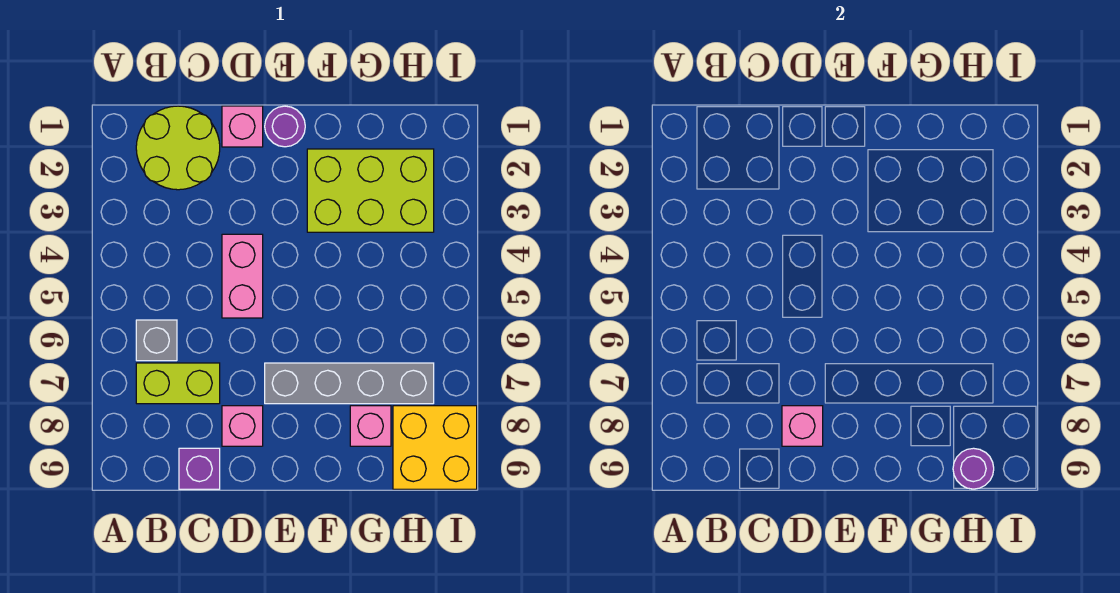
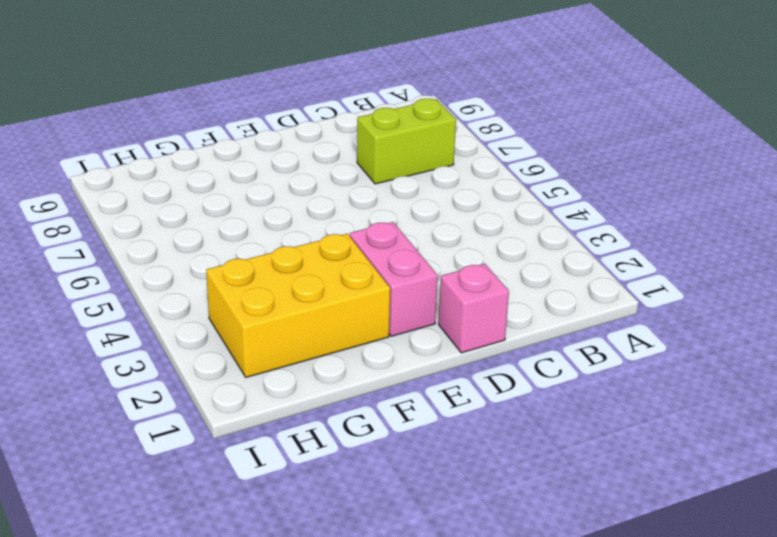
pink brick E2:E3 level 1 -> pink brick D4:D5 level 1
yellow brick F2:H3 level 1 -> lime brick F2:H3 level 1
none -> lime round brick B1:C2 level 1
none -> grey brick B6 level 1
none -> purple brick C9 level 1

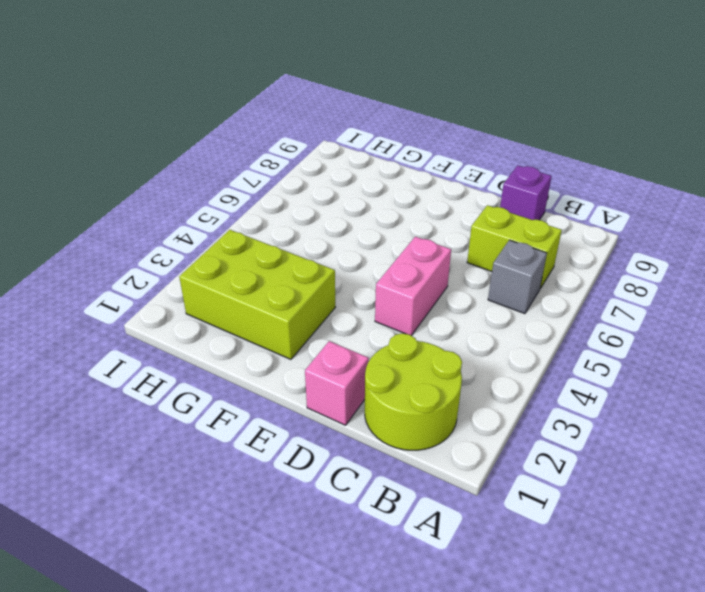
none -> pink brick D8 level 1
none -> purple round brick E1 level 1
none -> grey brick E7:H7 level 1

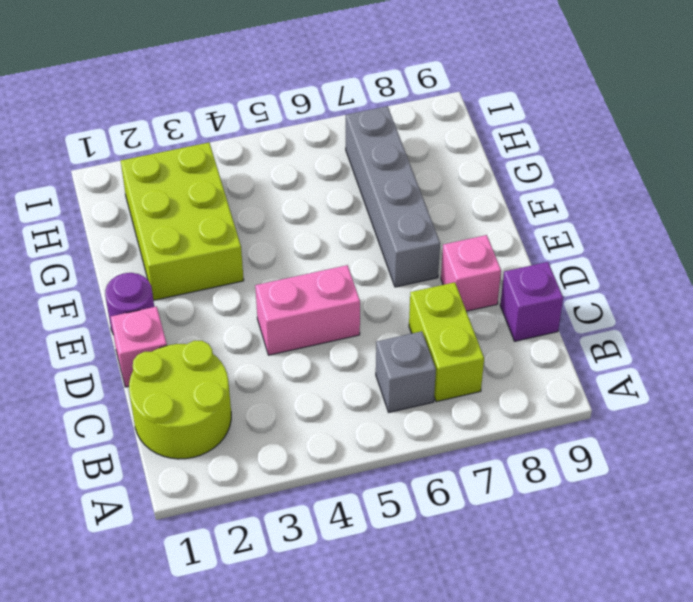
none -> pink brick G8 level 1
none -> yellow brick H8:I9 level 1
none -> pink brick D8 level 2

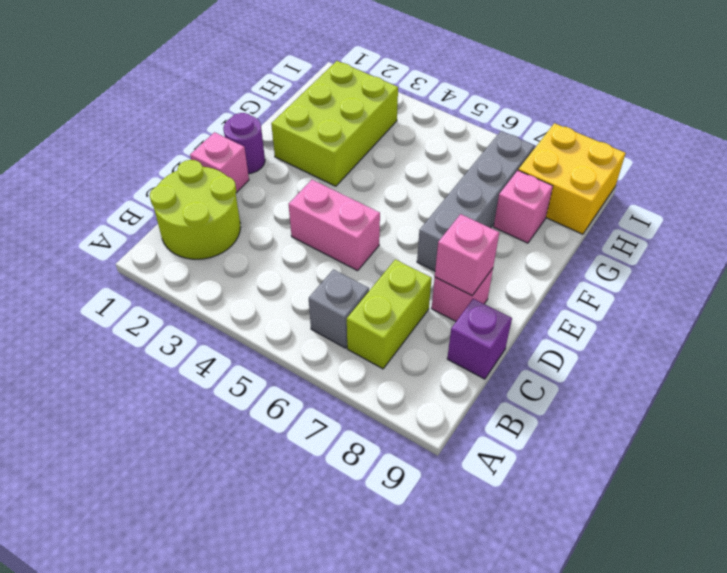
none -> purple round brick H9 level 2

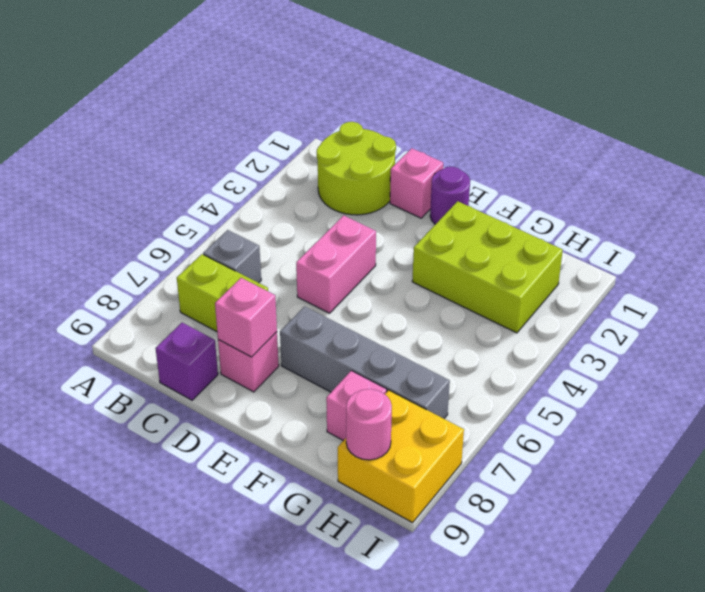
pink round brick H9 level 2 -> purple round brick H9 level 2

